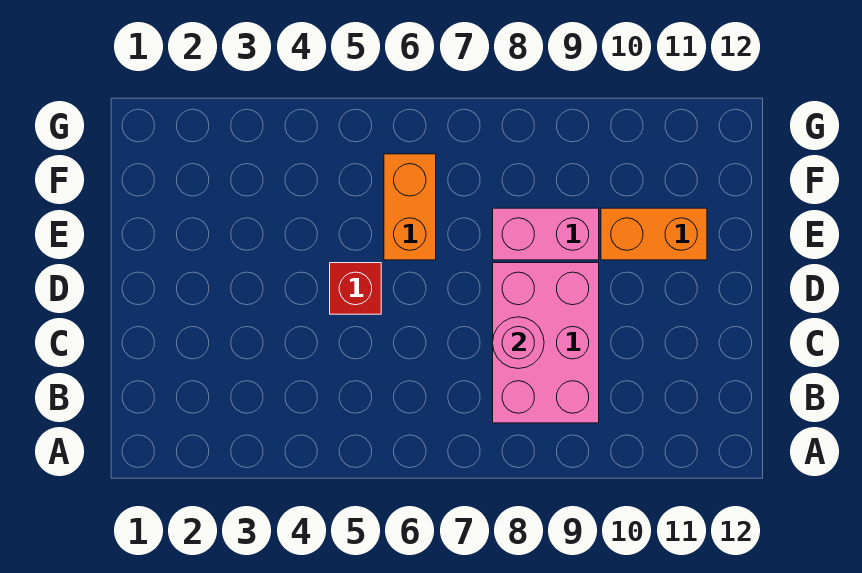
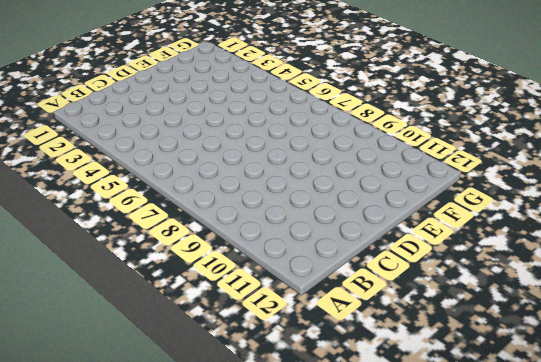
none -> pink brick B8:D9 level 1
none -> red brick D5 level 1

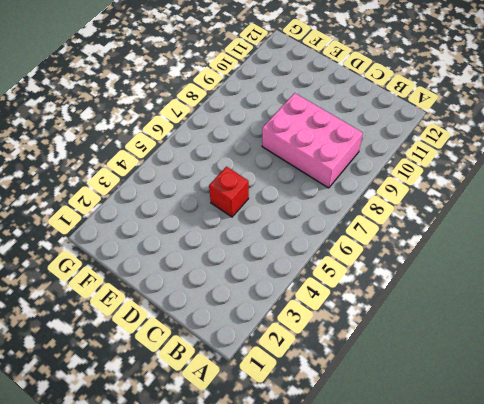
none -> orange brick E6:F6 level 1
none -> pink brick E8:E9 level 1

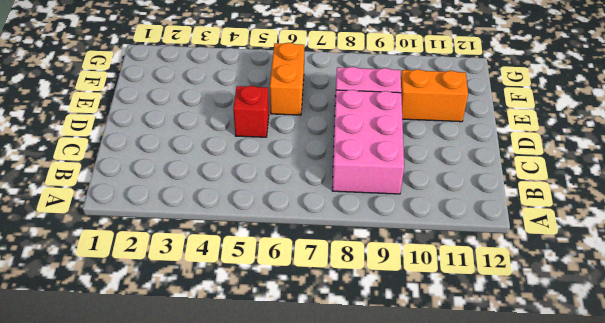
none -> pink round brick C8 level 2

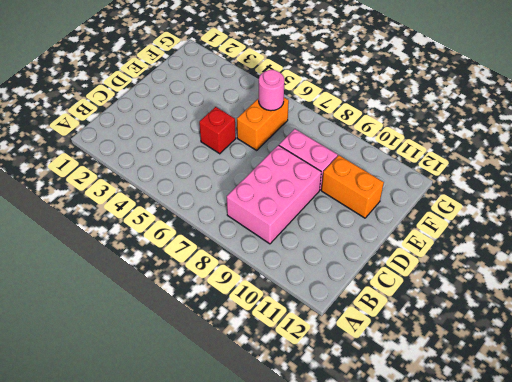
pink round brick F6 level 2 -> pink round brick C8 level 2

